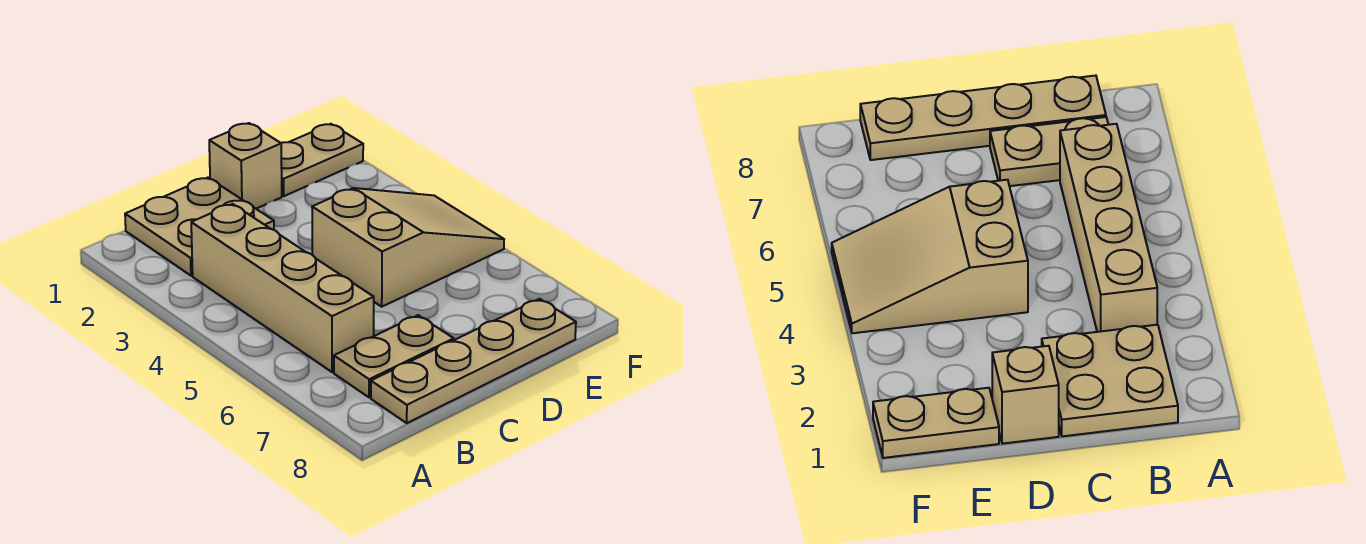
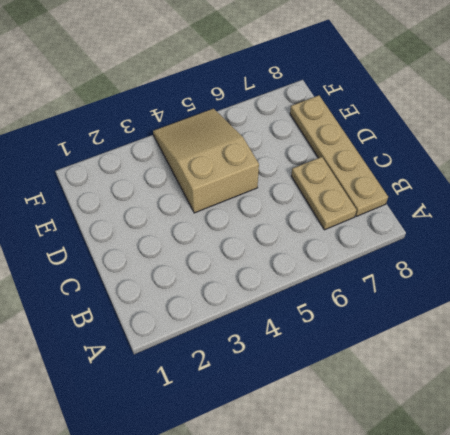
none -> tan plate B1:C2 level 1
none -> tan brick B3:B6 level 1

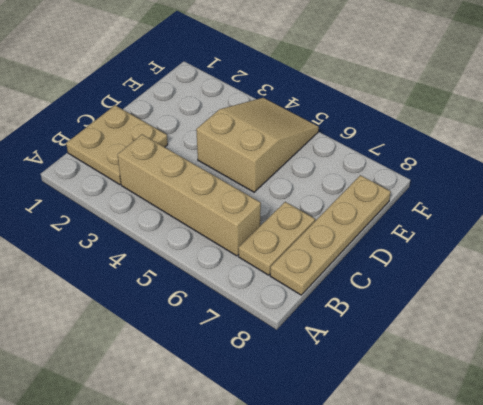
none -> tan brick D1 level 1
none -> tan plate E1:F1 level 1

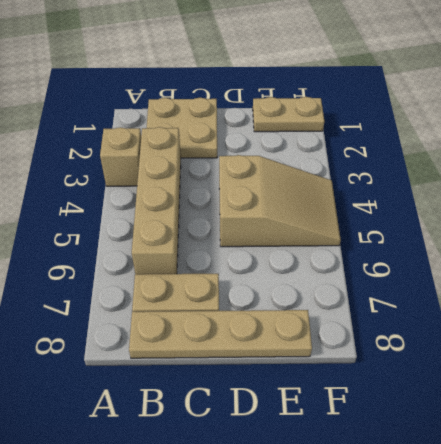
tan brick A3 level 1 -> tan brick D1 level 1

